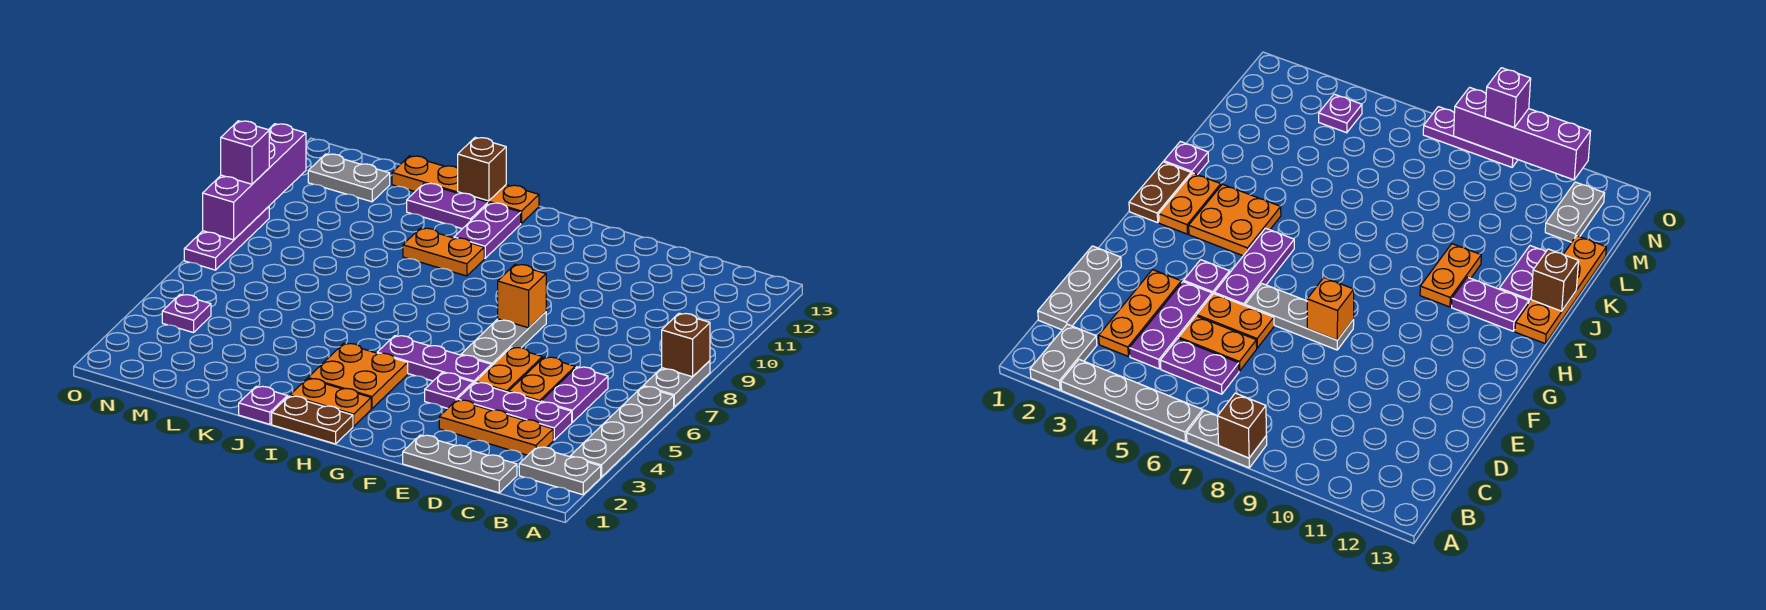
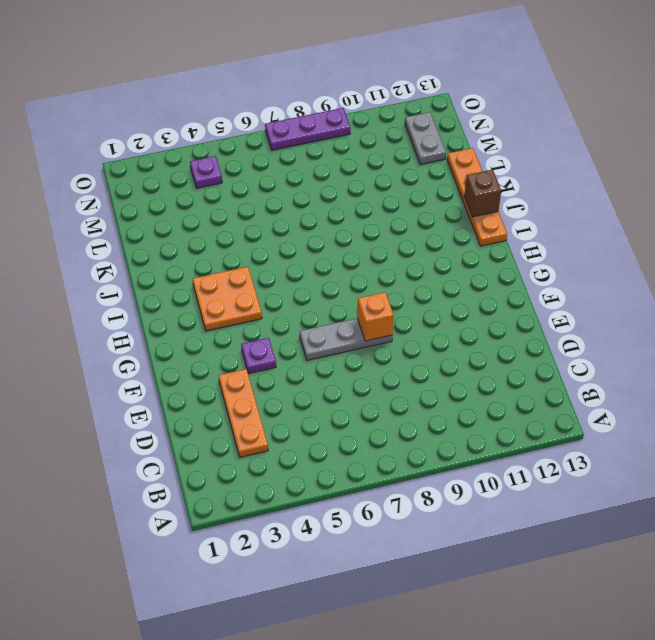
none -> grey plate A2:B2 level 1
none -> grey plate A3:A6 level 1
none -> grey plate A7:A8 level 1

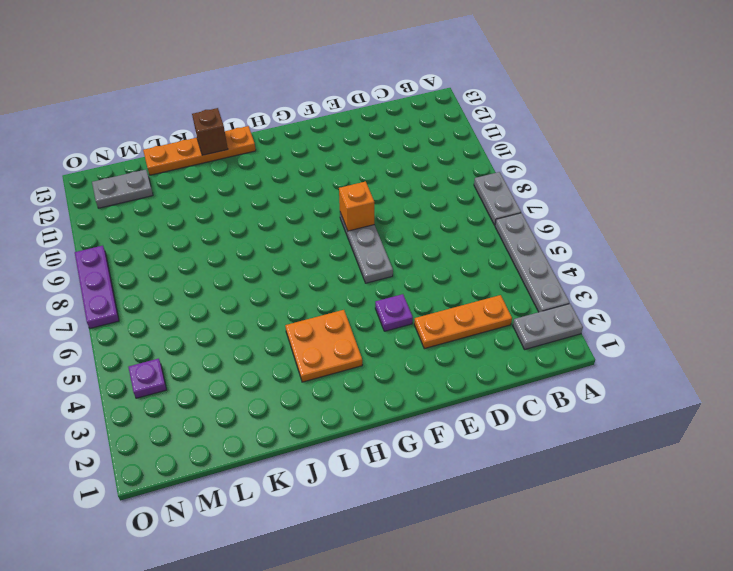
none -> grey plate C1:E1 level 1
none -> purple plate C4:E4 level 1
none -> purple plate C5:C6 level 1

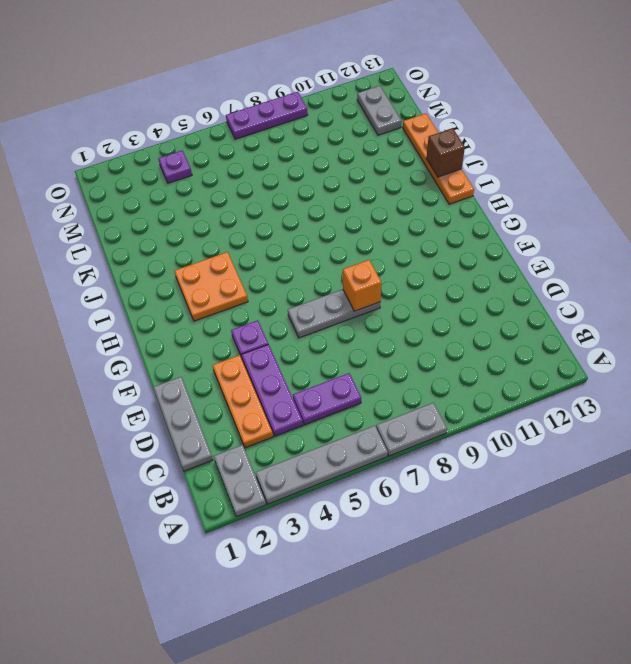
none -> orange plate D5:D6 level 1
none -> orange plate E5:E6 level 1
none -> purple plate F5:H5 level 1

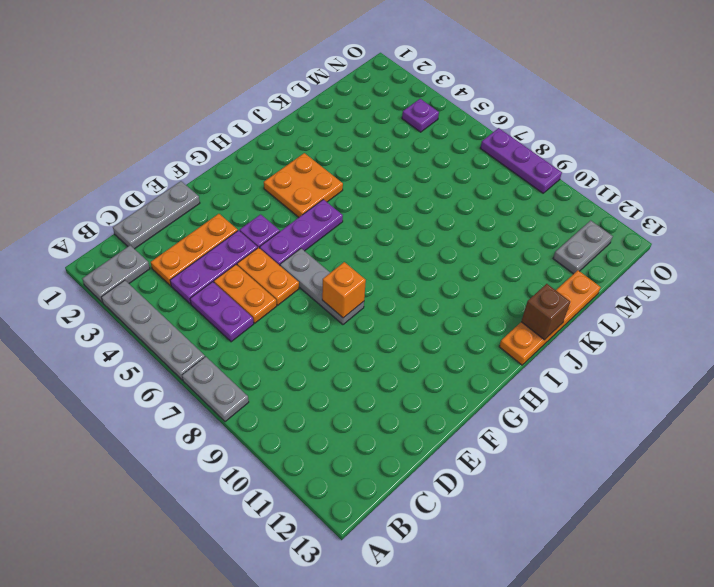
none -> brown plate H1:I1 level 1
none -> orange plate H2:I2 level 1
none -> orange plate I10:J10 level 1

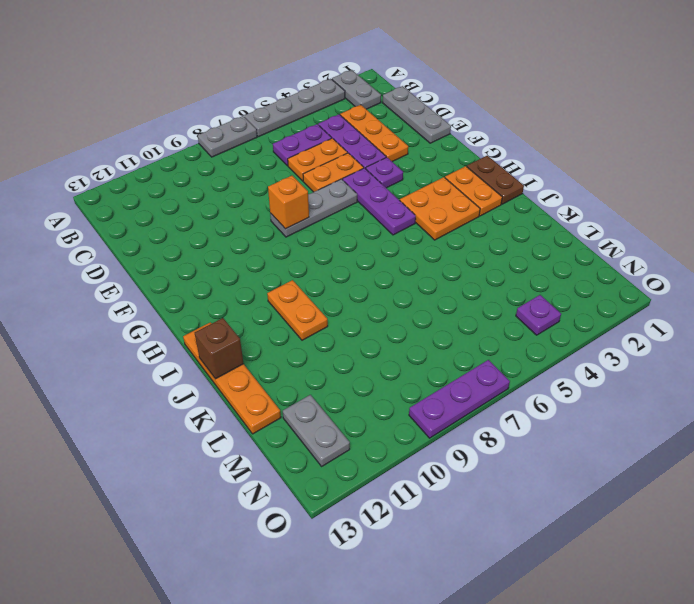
none -> purple plate I11:I12 level 1
none -> purple plate J1 level 1
none -> purple plate J12:K12 level 1

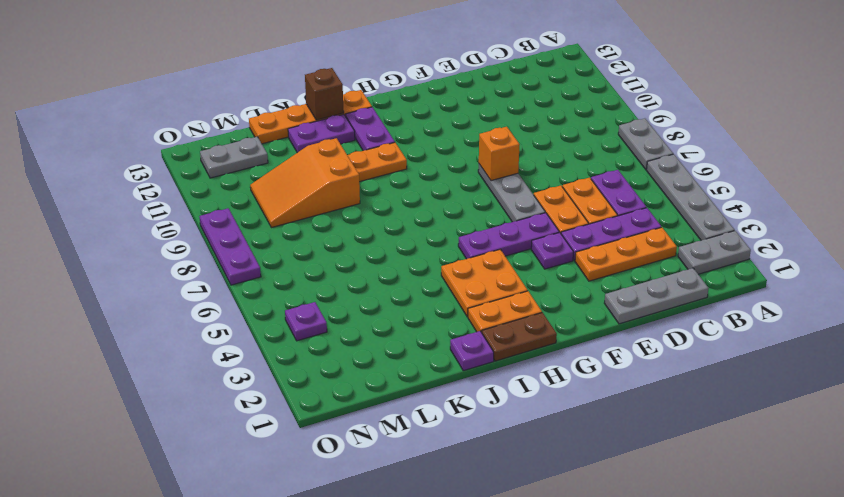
orange slope K9:M10 level 1 top K -> none
none -> brown brick A8 level 2
none -> purple brick O8:O11 level 2
none -> purple brick O9 level 3

